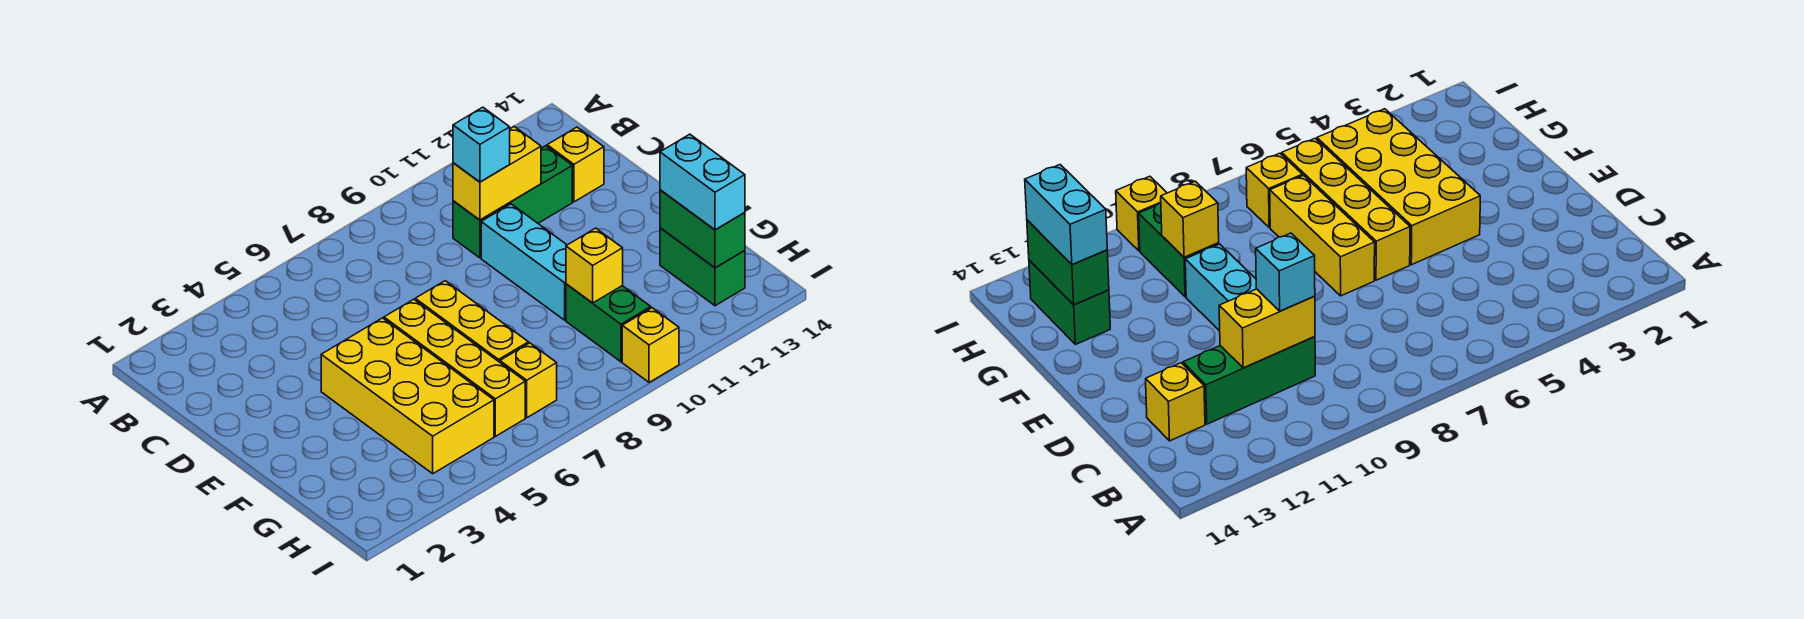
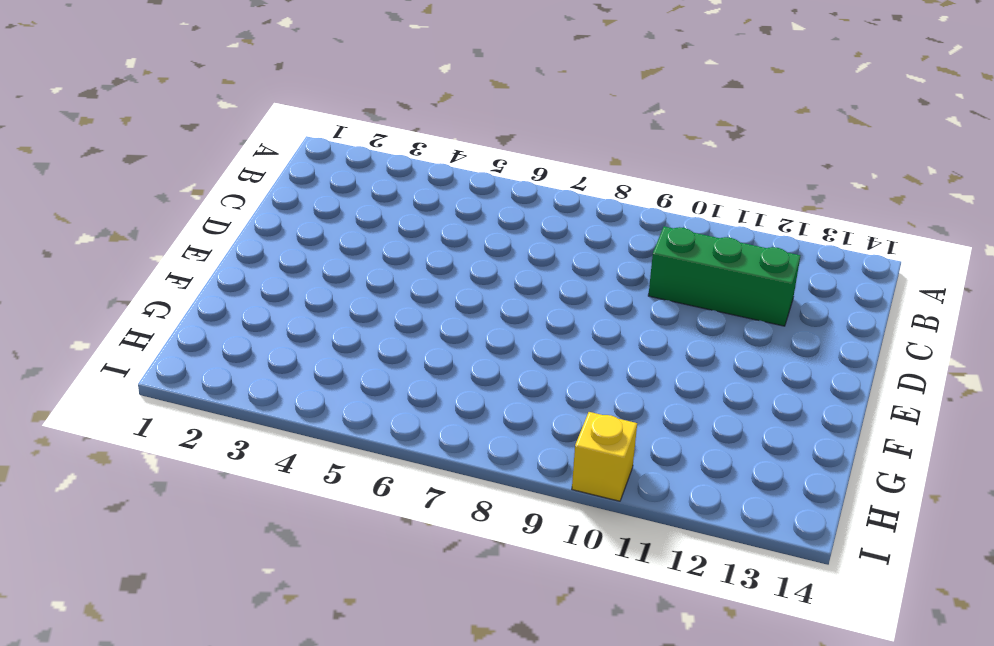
none -> yellow brick C13 level 1
none -> cyan brick D10:F10 level 1
none -> yellow brick E4:H5 level 1

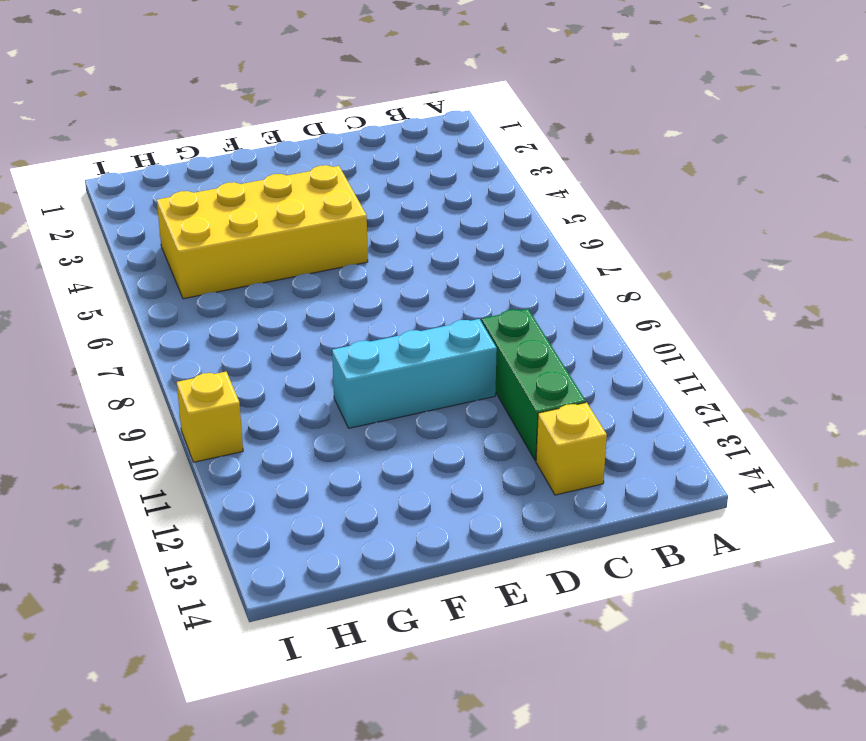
none -> yellow brick E6:H6 level 1
none -> yellow brick E7:G7 level 1
none -> green brick G10:H10 level 1

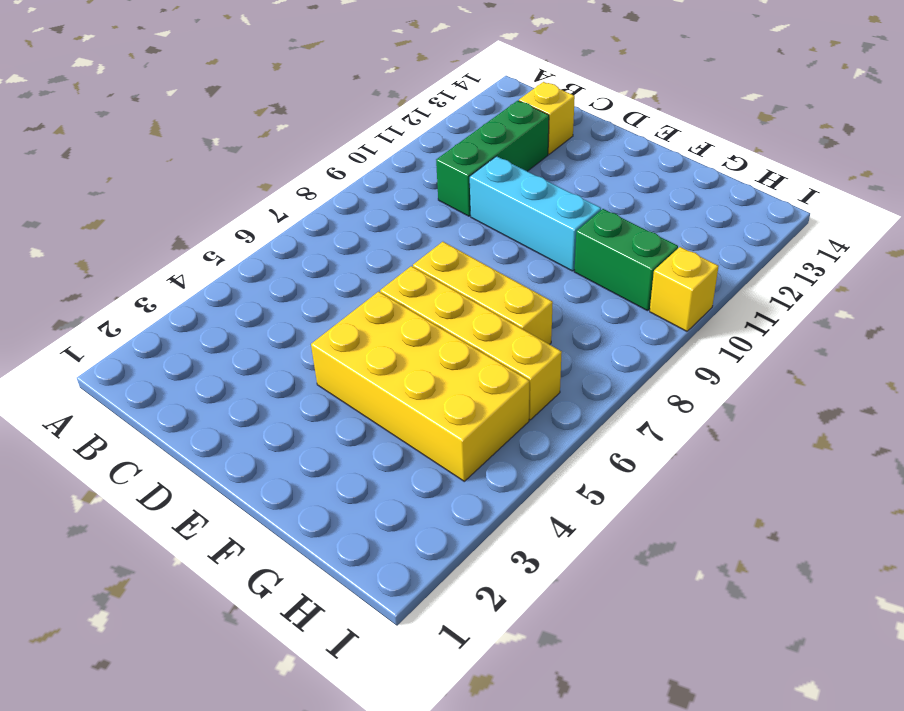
none -> green brick G13:H13 level 1
none -> yellow brick H7 level 1
none -> yellow brick C10:C11 level 2

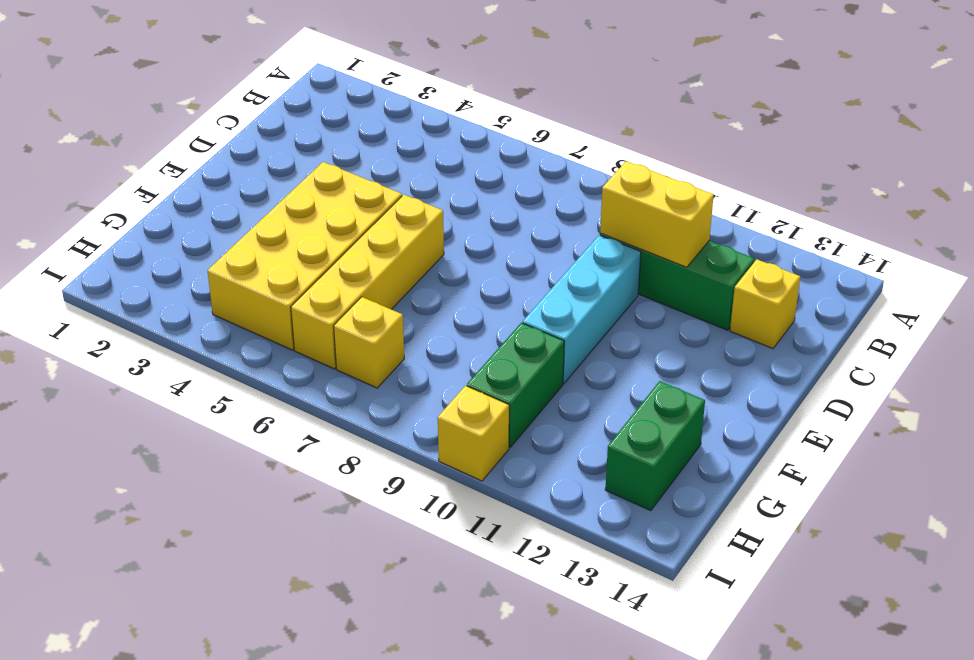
none -> yellow brick E7:G7 level 1
none -> yellow brick G10 level 2
none -> green brick G13:H13 level 2

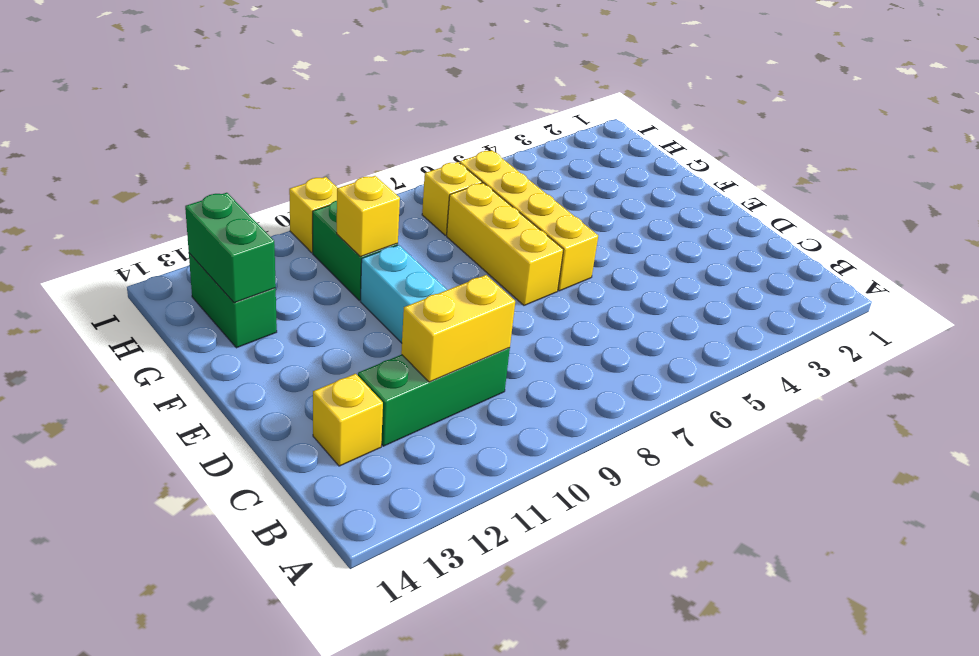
none -> yellow brick E4:H5 level 1
none -> cyan brick C10 level 3
none -> cyan brick G13:H13 level 3

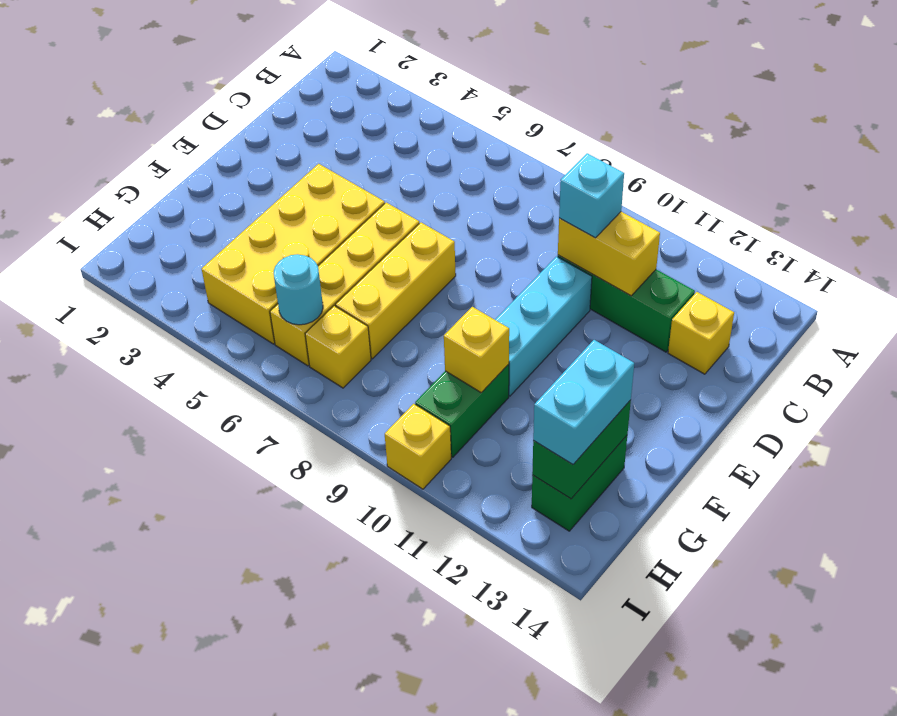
cyan round brick H6 level 2 -> none

